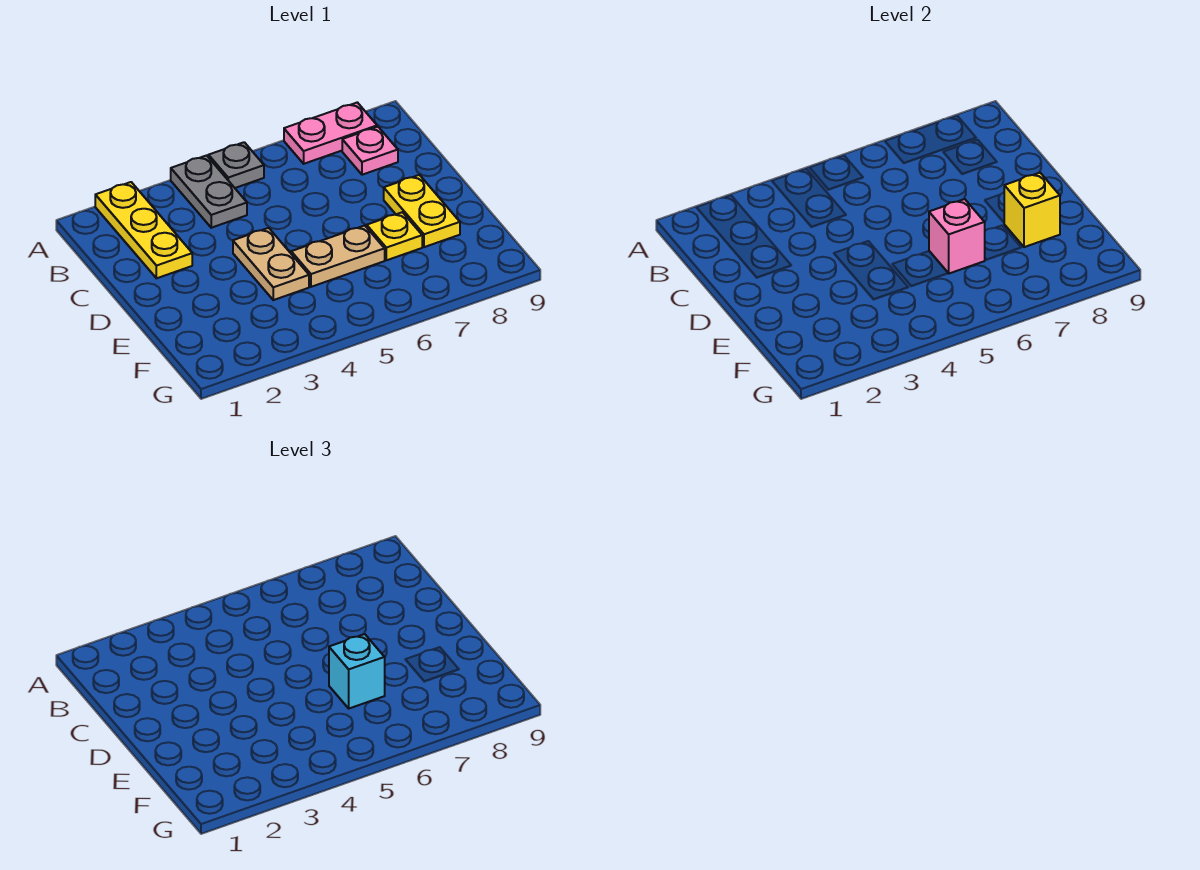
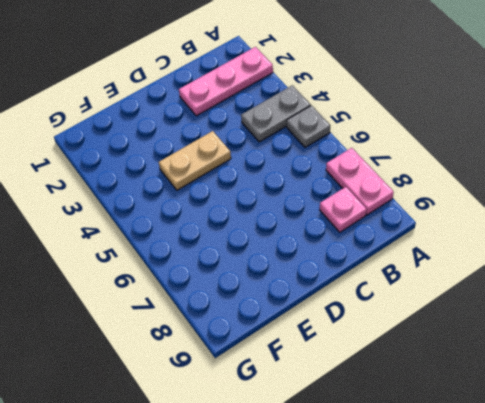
pink plate A2:C2 level 1 -> yellow plate A2:C2 level 1
none -> yellow plate D8:E8 level 1
none -> tan plate E5:E6 level 1
none -> yellow plate E7 level 1

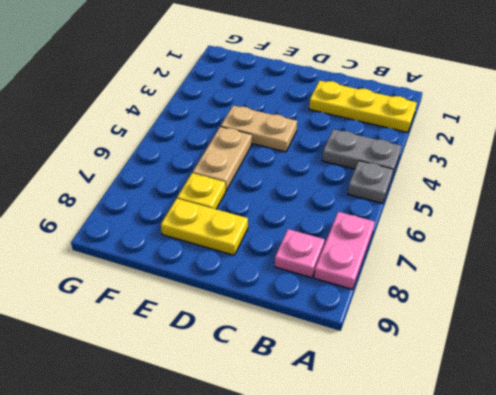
none -> pink brick E6 level 2
none -> yellow brick E8 level 2
none -> cyan brick E6 level 3

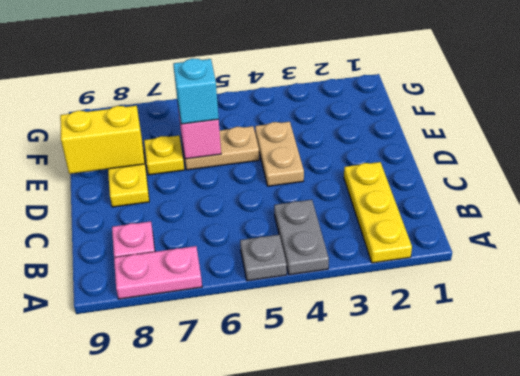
yellow brick E8:E9 level 2 -> yellow brick E8 level 2

